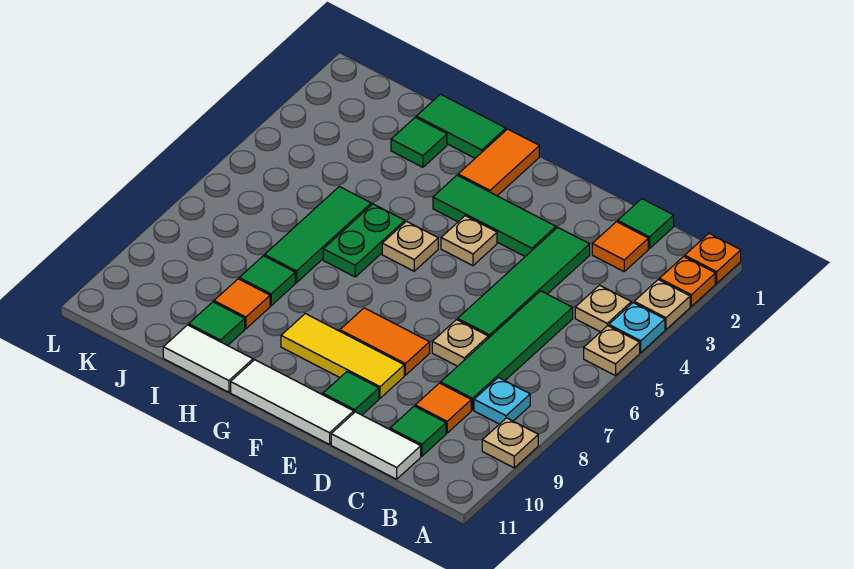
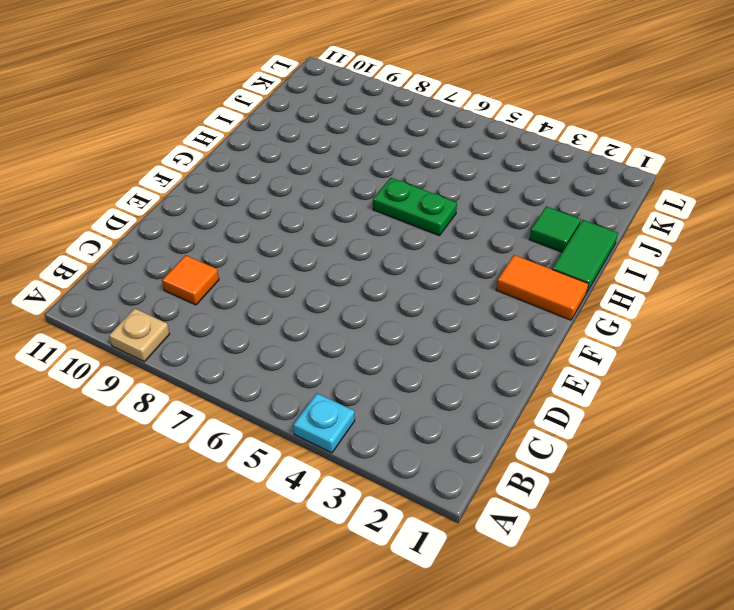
none -> orange plate A1 level 1
none -> orange plate A2 level 1
none -> tan plate A3 level 1
none -> tan plate A5 level 1

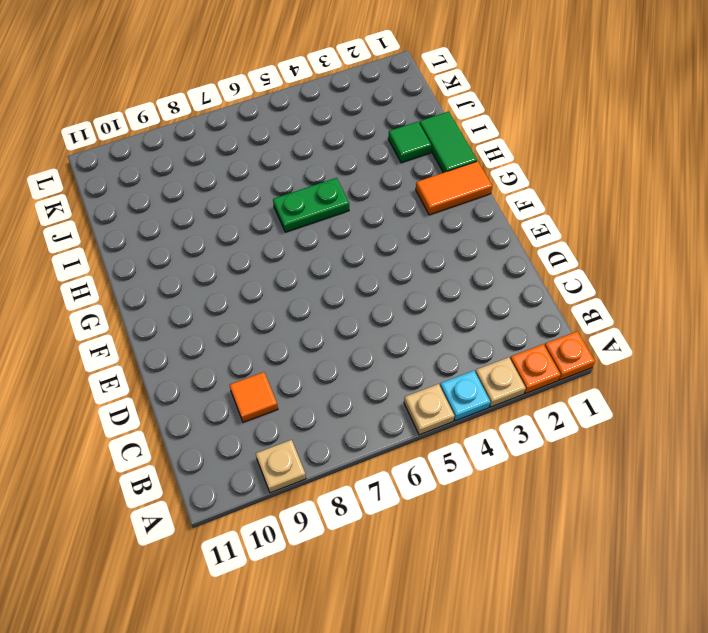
none -> tan plate B4 level 1
none -> cyan plate B8 level 1
none -> green tile C1 level 1
none -> orange tile C2 level 1

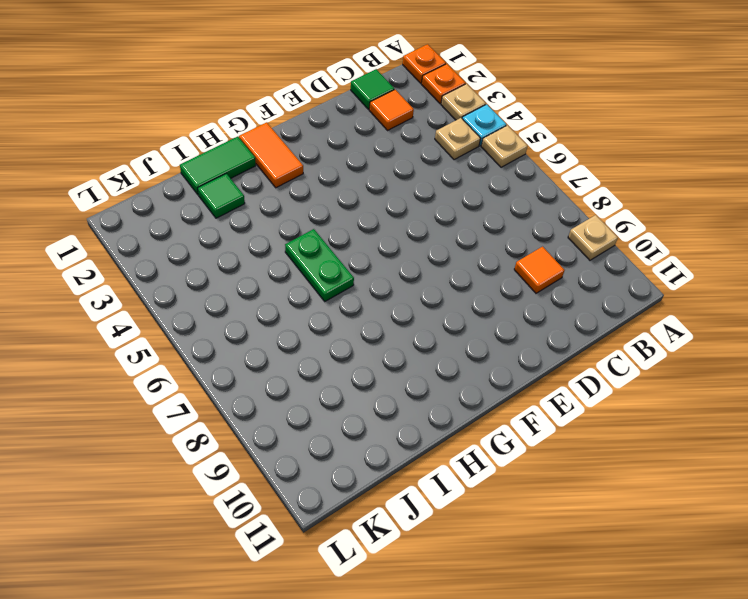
none -> cyan plate B8 level 1
none -> green tile C5:C8 level 1
none -> green tile C10 level 1
none -> white tile C11:D11 level 1

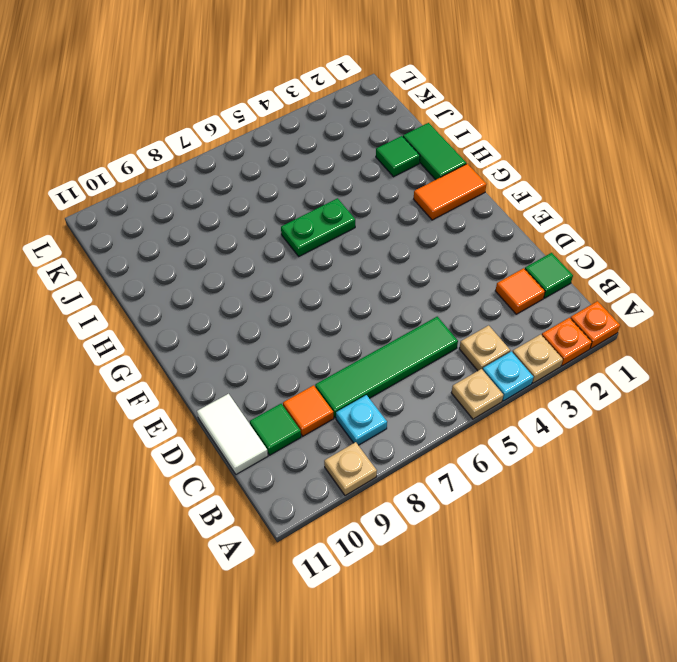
none -> green tile D3:D6 level 1
none -> tan plate D7 level 1
none -> green tile E3:G3 level 1
none -> orange tile E8:F8 level 1

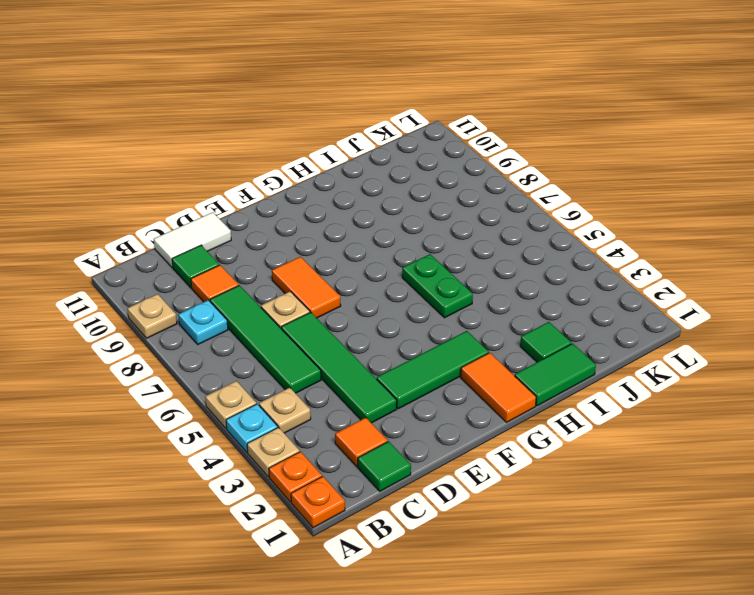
orange tile E7:E8 level 1 -> orange tile E8:F8 level 1
none -> yellow tile E9:G9 level 1
none -> green tile E10 level 1
none -> white tile E11:G11 level 1
none -> tan plate F4 level 1

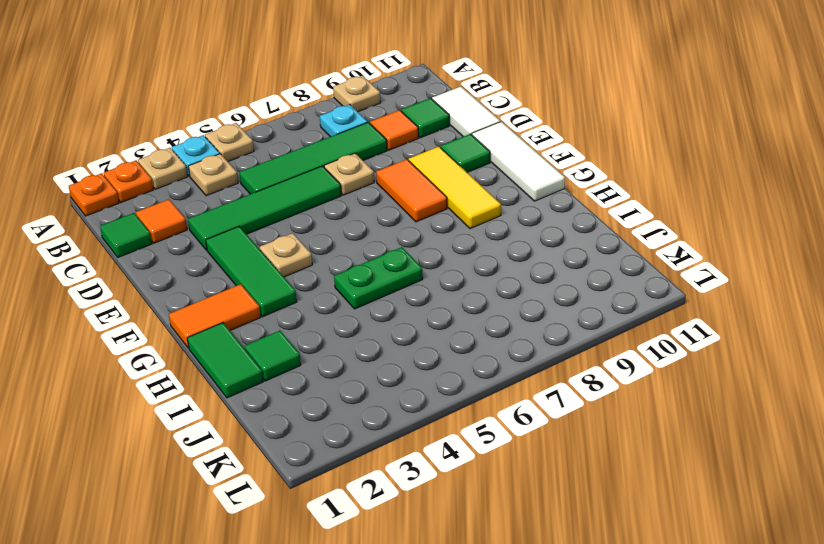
none -> tan plate G5 level 1
none -> white tile H11:I11 level 1
none -> green tile I5:I7 level 1
none -> green tile I8 level 1

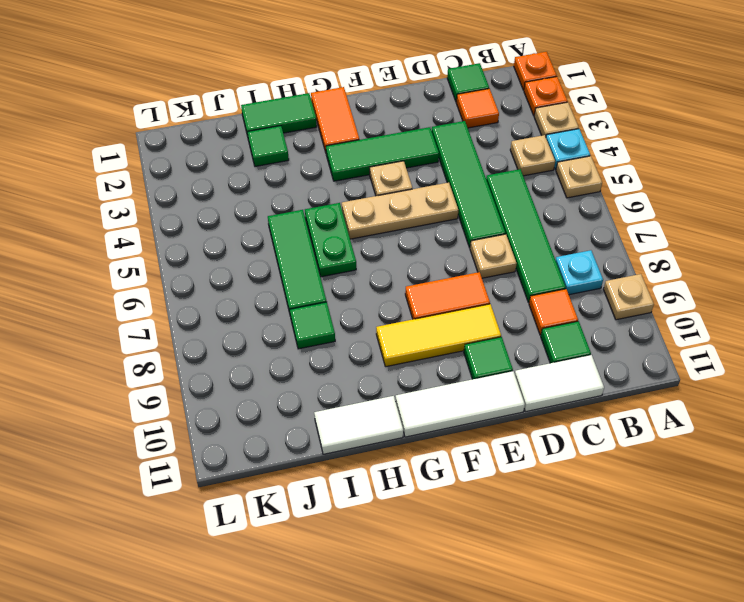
tan plate E5:G5 level 1 -> tan plate G5 level 1
none -> orange tile I9 level 1
none -> green tile I10 level 1

